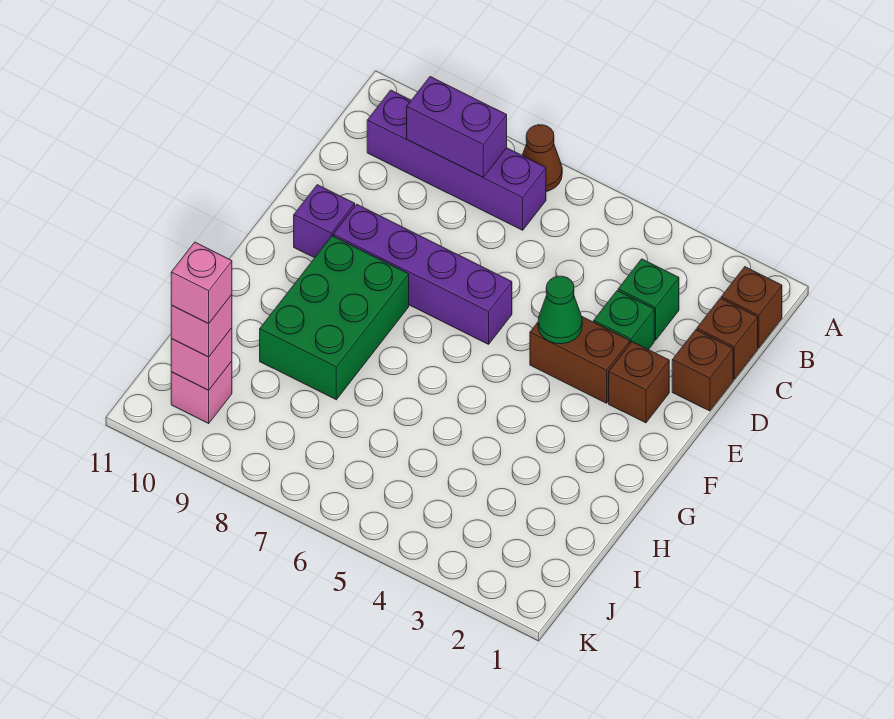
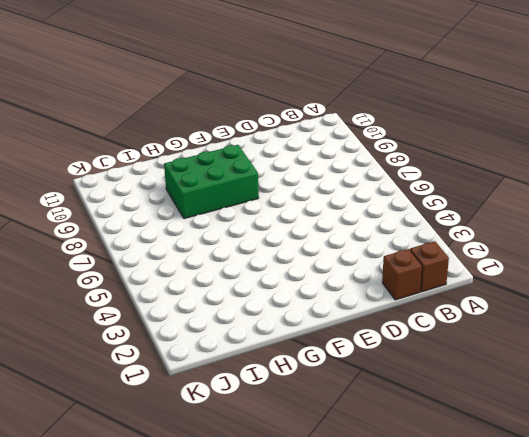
none -> brown cone A7 level 1
none -> purple brick B7:B10 level 1
none -> green brick C3 level 1

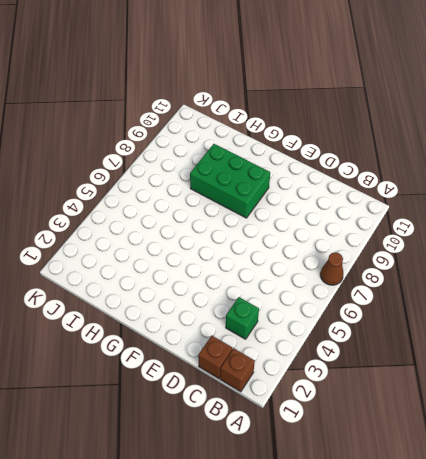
none -> purple brick B7:B10 level 1
none -> brown brick D1 level 1
none -> green brick D3 level 1

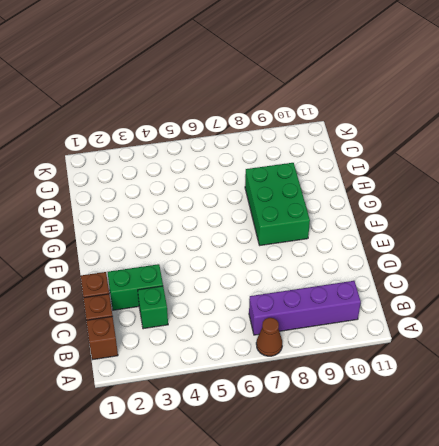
green brick D2:D3 level 1 -> green brick D3 level 1
none -> brown brick E2 level 1
none -> brown brick E3:E4 level 1
none -> purple brick E6:E9 level 1

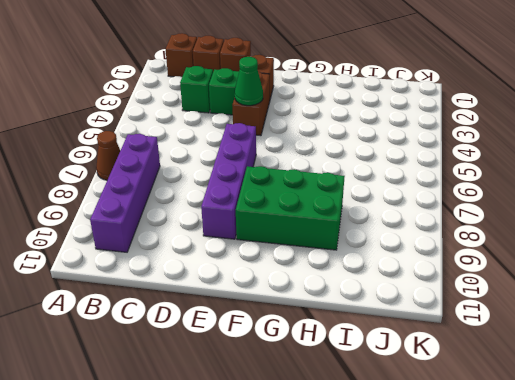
none -> purple brick E10 level 1
none -> pink brick J10 level 1
none -> purple brick B8:B9 level 2

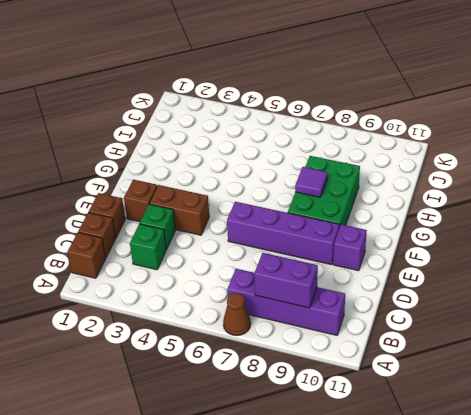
purple tile G8 level 2 -> none
none -> pink brick J10 level 1
none -> green cone E4 level 2
none -> pink brick J10 level 2

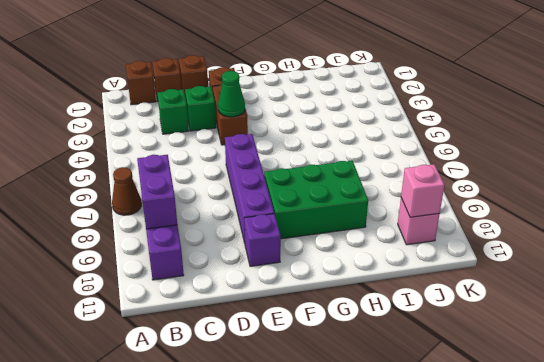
none -> pink brick J10 level 3
none -> pink brick J10 level 4

